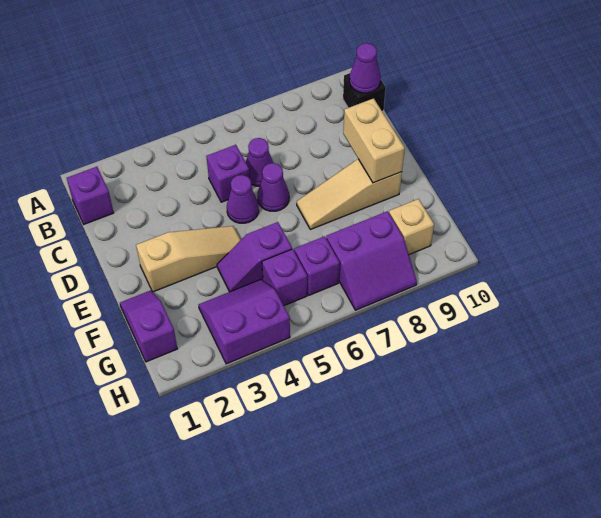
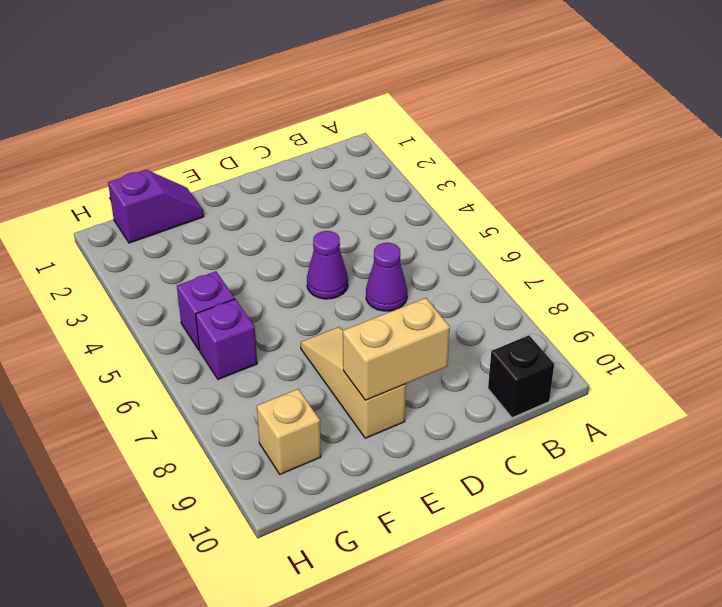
none -> purple brick B1 level 1
none -> purple brick C5 level 1
none -> purple cone D6 level 1

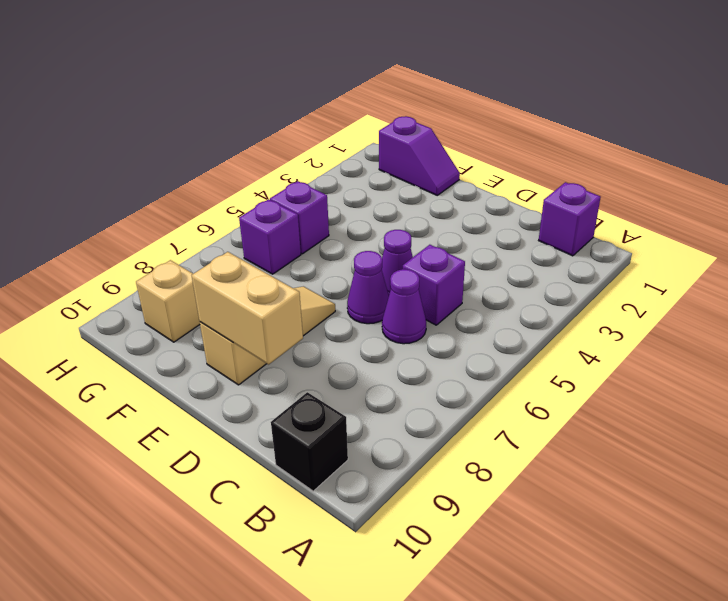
none -> tan slope E2:E4 level 1 top 2
none -> purple slope F4:F5 level 1 top 5
none -> purple slope G3:H4 level 1 top H

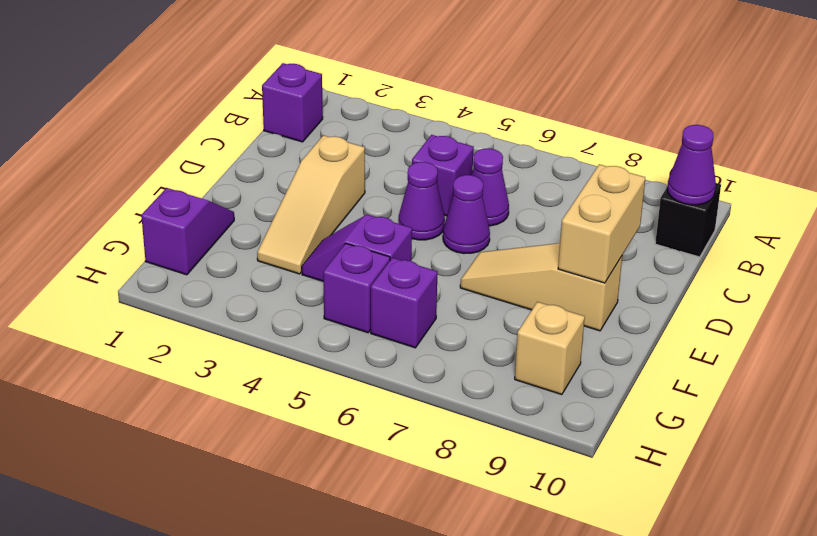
tan slope D3:F3 level 1 top D -> tan slope E2:E4 level 1 top 2
none -> purple slope G3:H4 level 1 top H
none -> purple slope G7:H8 level 1 top G

